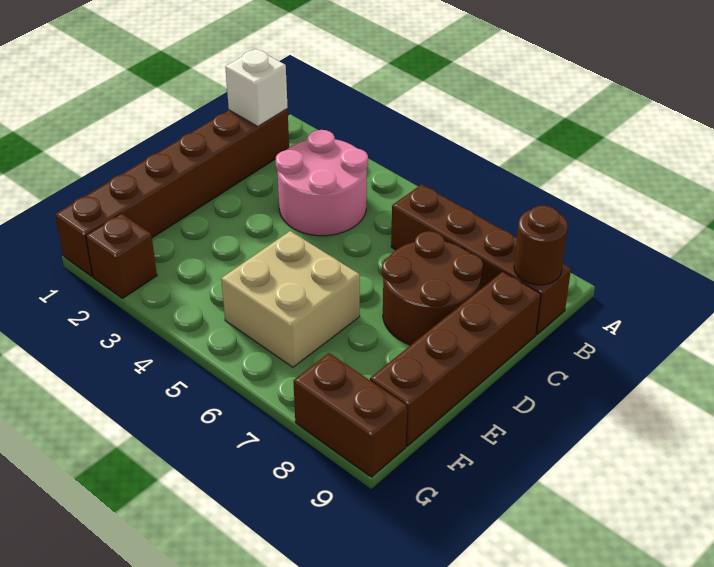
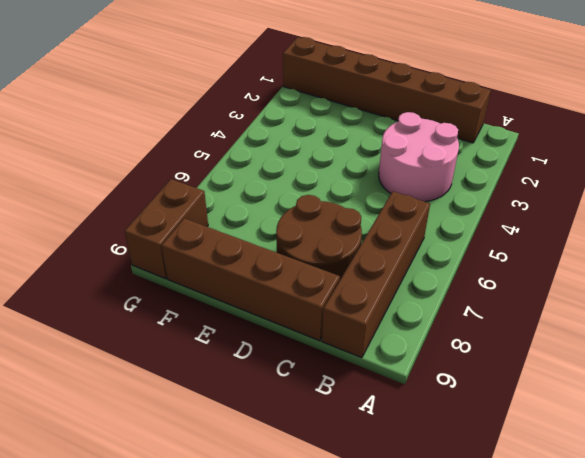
none -> tan brick E5:F6 level 1
none -> brown brick G2 level 1

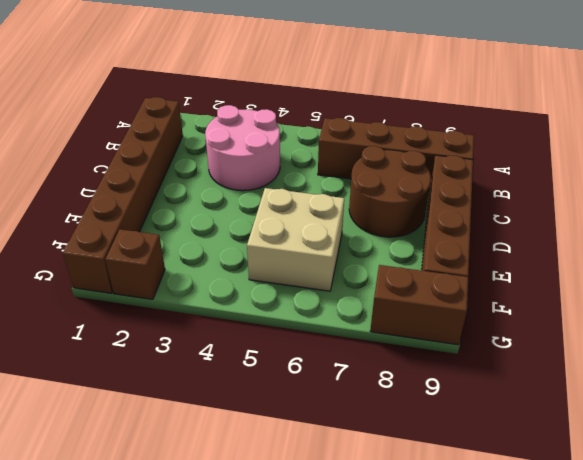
none -> white brick B1 level 2
none -> brown round brick B9 level 2

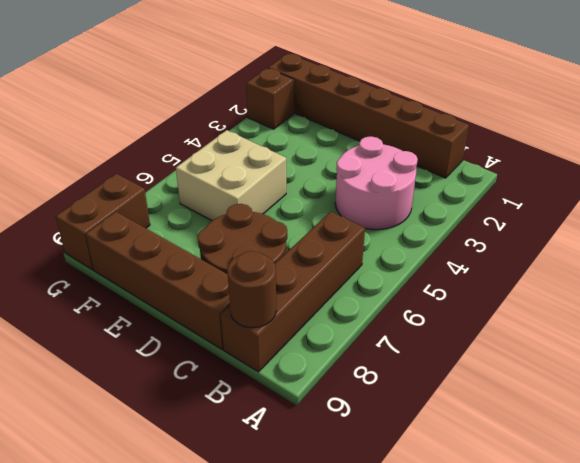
none -> white brick B1 level 2

